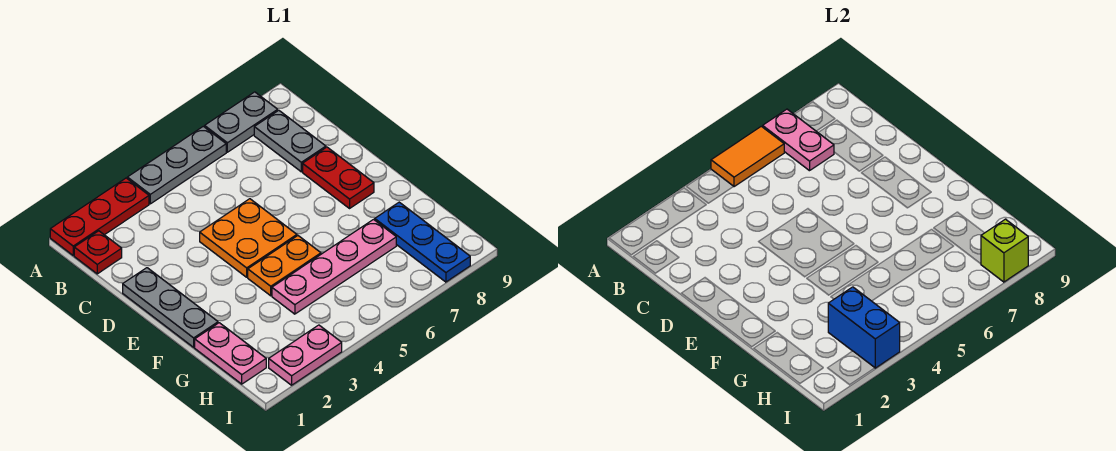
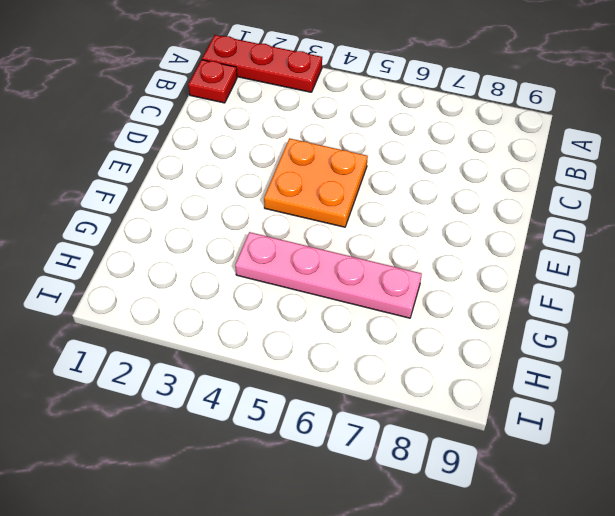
none -> grey plate A4:A6 level 1
none -> grey plate A7:A8 level 1
none -> grey plate B8:C8 level 1

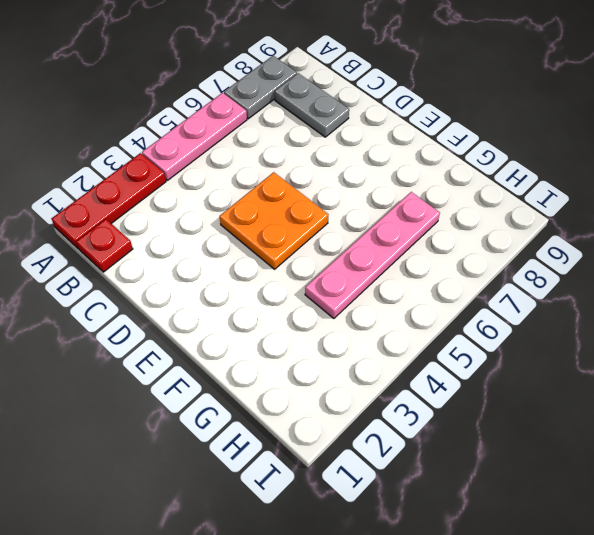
pink plate A4:A6 level 1 -> grey plate A4:A6 level 1
none -> grey plate D1:F1 level 1
none -> red plate D8:E8 level 1
none -> orange plate F4:F5 level 1

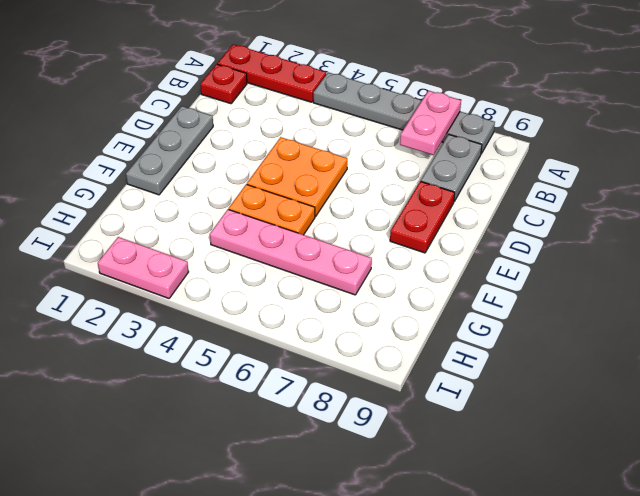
none -> pink plate G1:H1 level 1
none -> blue plate G8:I8 level 1
none -> orange tile A5:A6 level 2

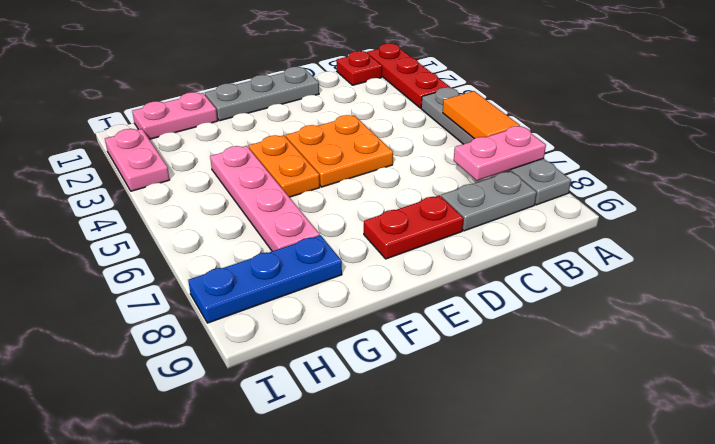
none -> blue brick H3:I3 level 2
none -> lime brick I8 level 2

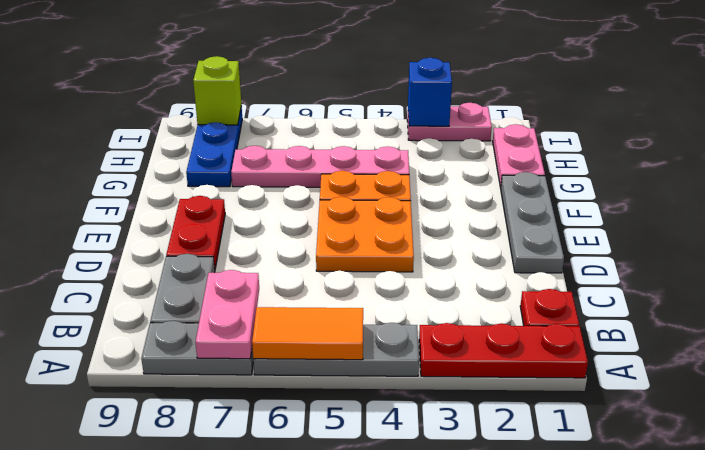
blue brick I3 level 2 -> blue brick H3:I3 level 2

